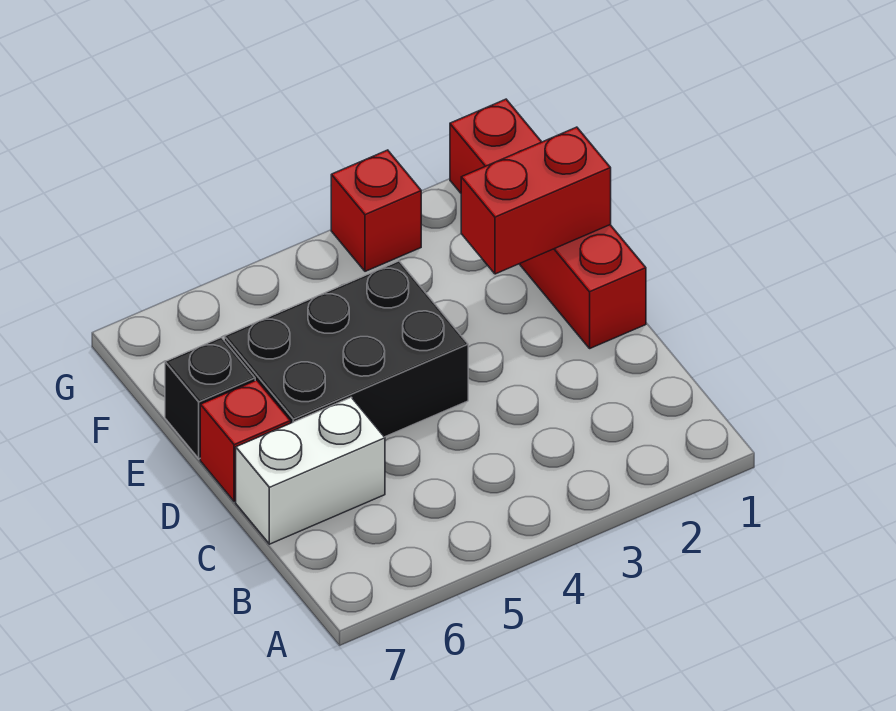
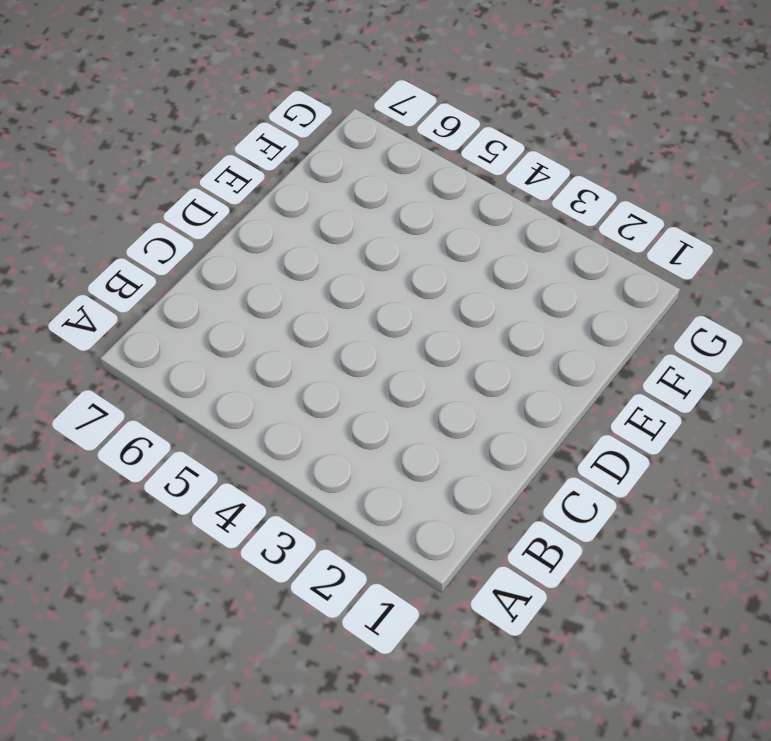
none -> white brick C6:C7 level 1
none -> red brick D1:G1 level 1

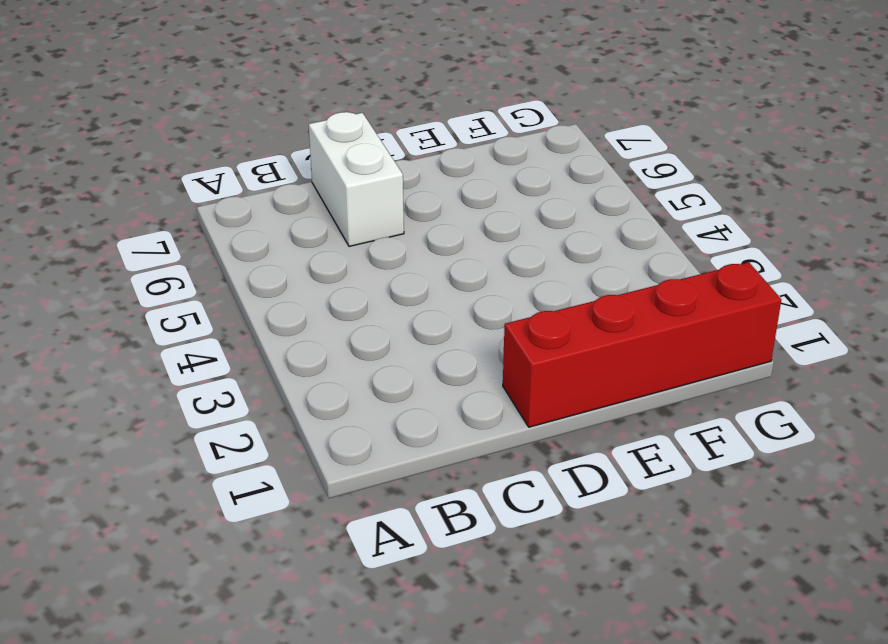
none -> black brick D4:E6 level 1
none -> red brick D7 level 1

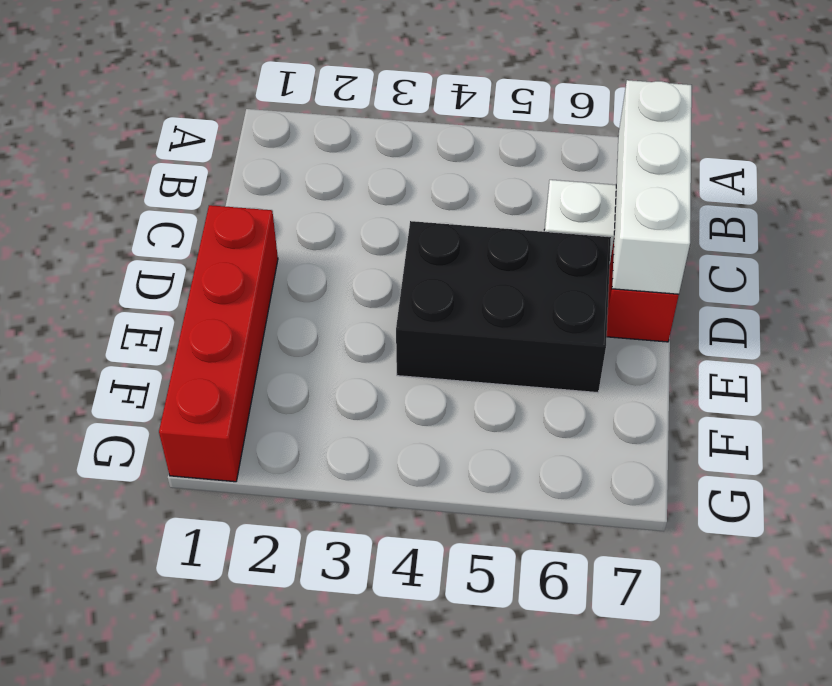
white brick B7:D7 level 2 -> none
none -> black brick E7 level 1
none -> red brick G3 level 1

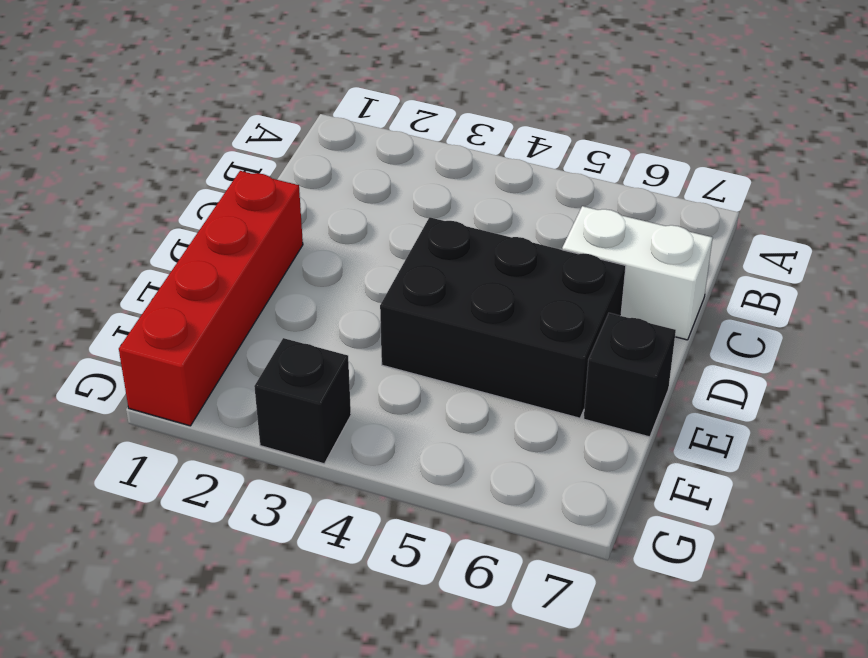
black brick G3 level 1 -> red brick G3 level 1
none -> red brick D7 level 1
none -> red brick E1:E2 level 2

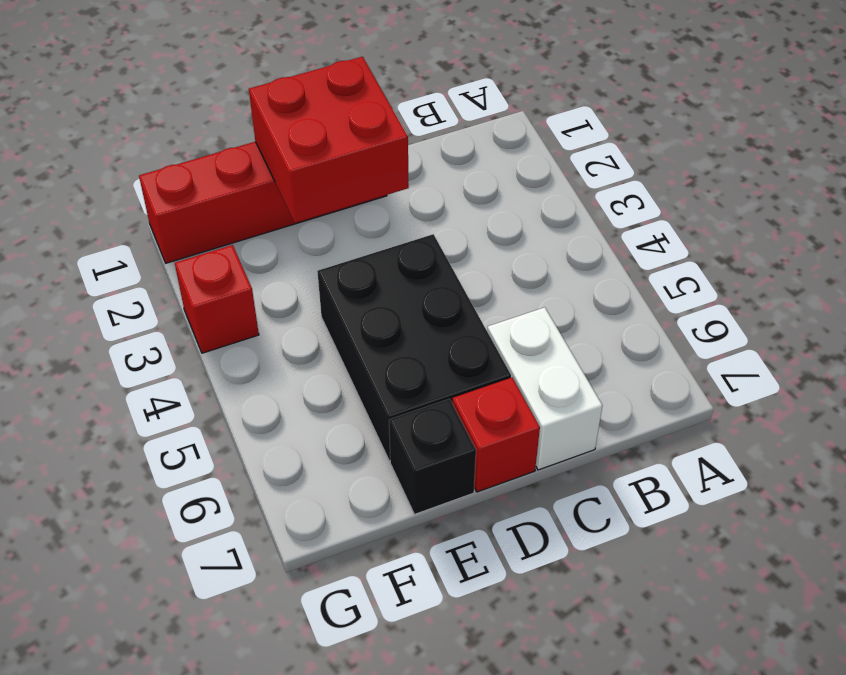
red brick D1:E2 level 2 -> red brick E1:E2 level 2

